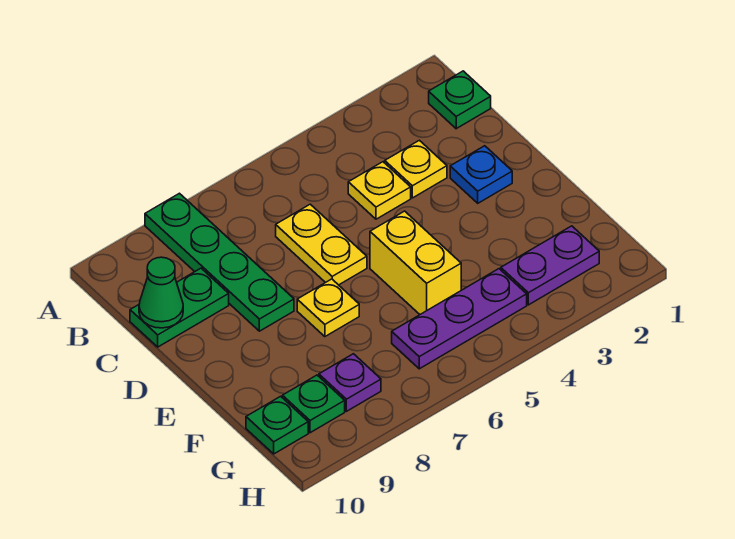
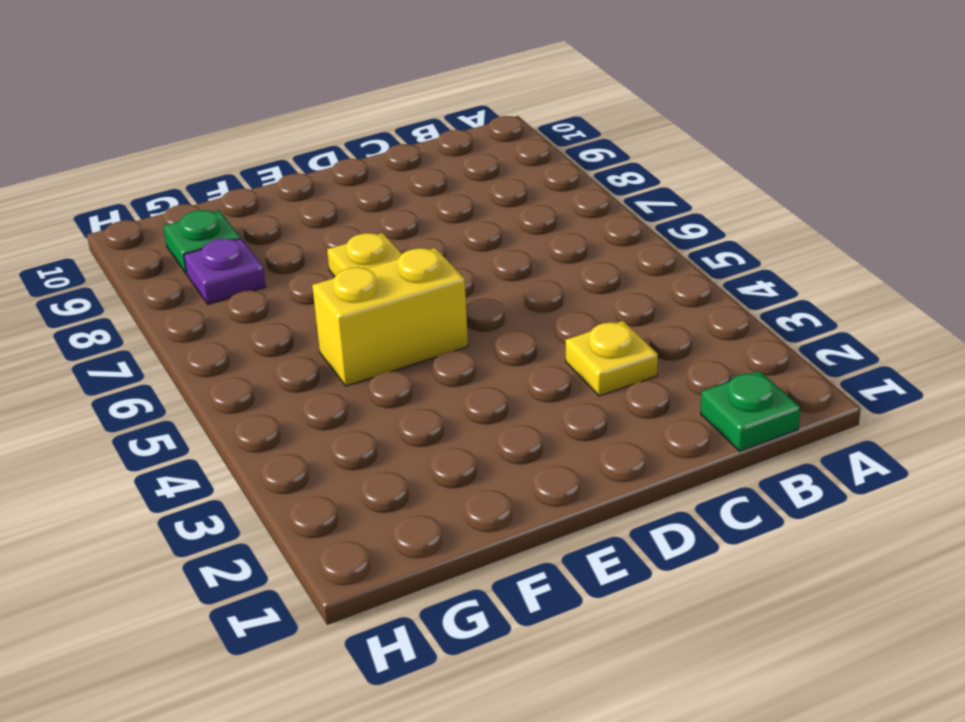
none -> green plate A8:D8 level 1
none -> yellow plate C4 level 1
none -> yellow plate C6:D6 level 1

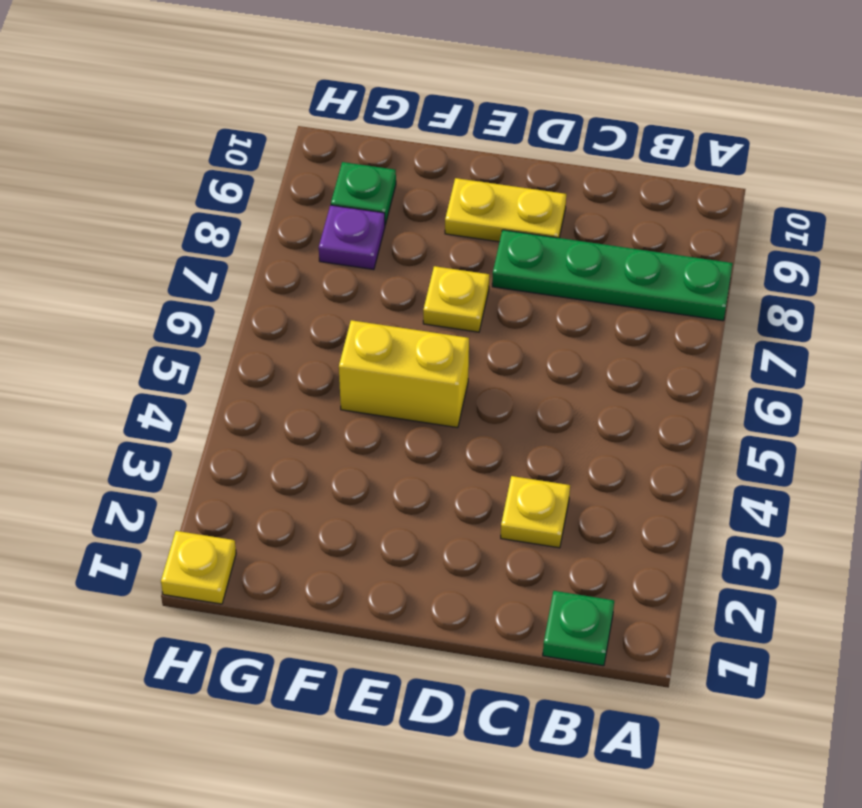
yellow plate D9:E9 level 1 -> yellow plate C6:D6 level 1
yellow plate H1 level 1 -> yellow plate C4 level 1
none -> green plate C9:C10 level 1
none -> blue plate D2 level 1
none -> purple plate G2:G3 level 1

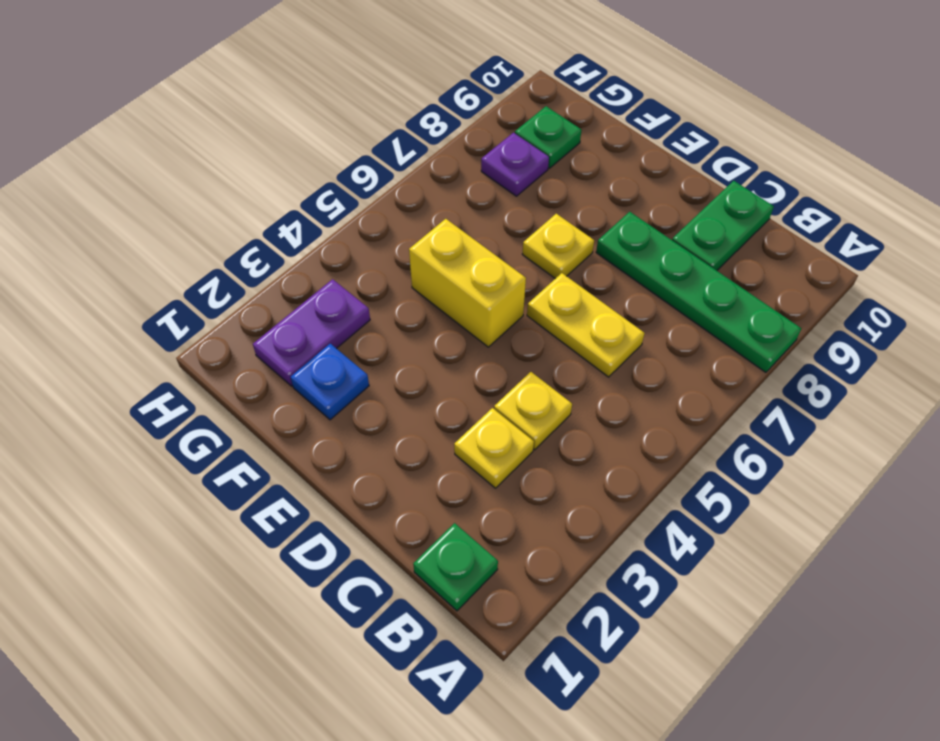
blue plate F2 level 1 -> blue plate D2 level 1
none -> purple plate G4:G6 level 1
none -> green plate G10 level 1
none -> green cone C10 level 2

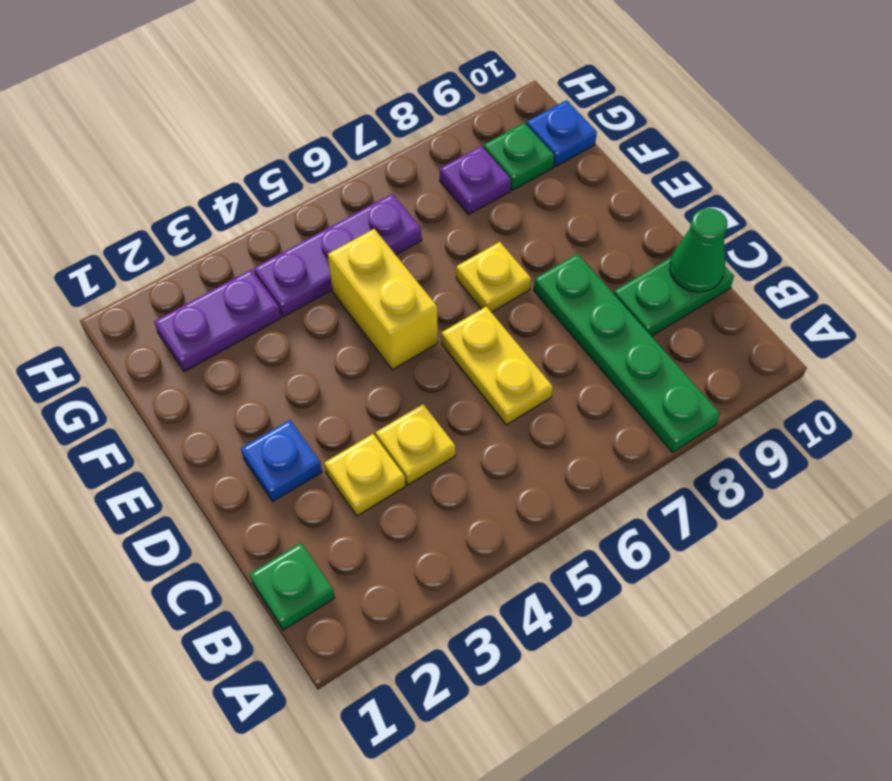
blue plate G10 level 1 -> green plate G10 level 1

